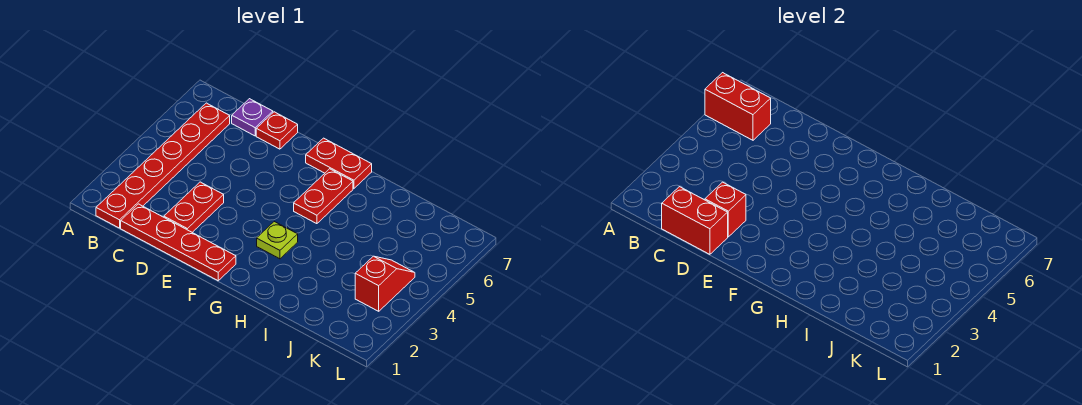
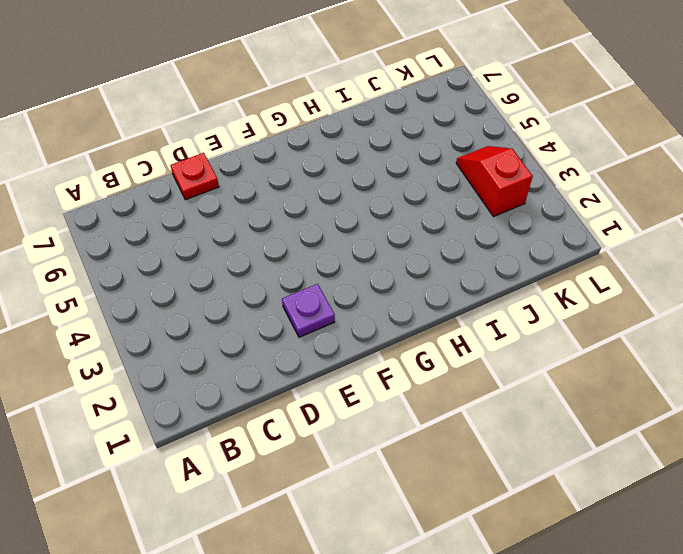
purple plate E2 level 1 -> purple plate C7 level 1
none -> red plate B1:B6 level 1
none -> red plate C1:F1 level 1
none -> red plate D2:D3 level 1

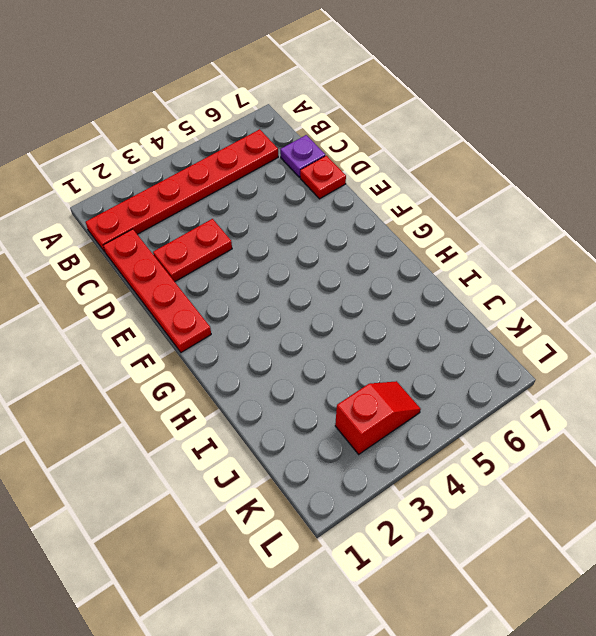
none -> red plate F7:G7 level 1
none -> lime plate G3 level 1
none -> red plate G5:G6 level 1

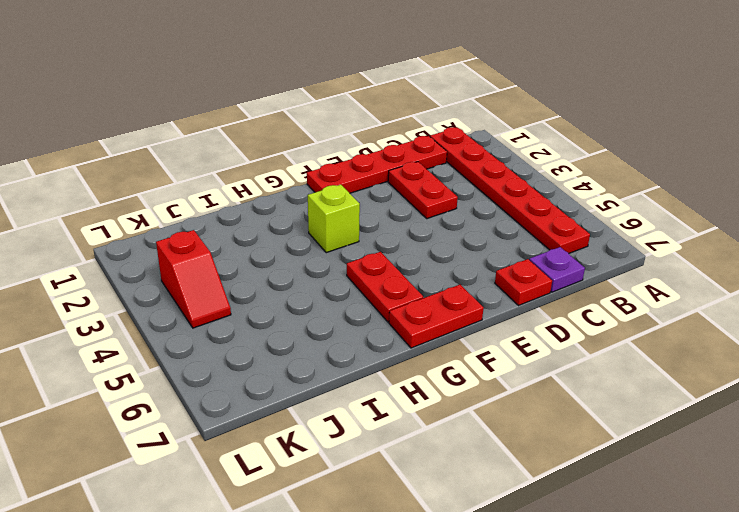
lime brick G3 level 1 -> lime plate G3 level 1
none -> red brick A6:B6 level 2
none -> red brick C1:D1 level 2
none -> red brick D2 level 2

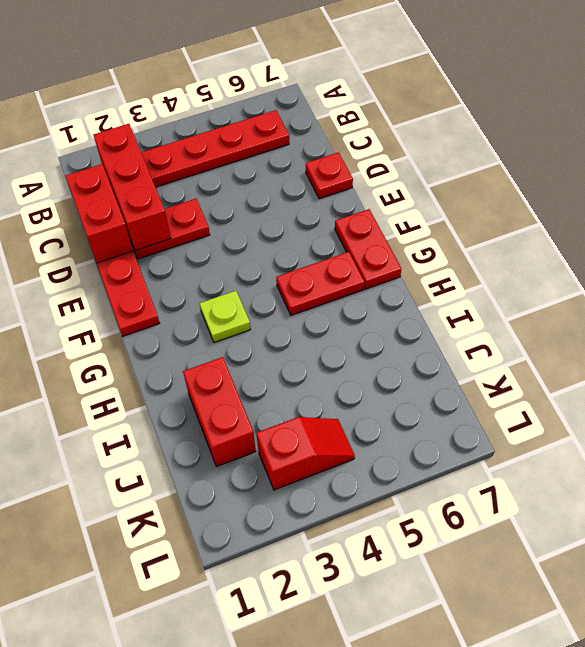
red brick B2:D2 level 2 -> red brick D2 level 2
red brick I2:J2 level 1 -> red brick A6:B6 level 2
none -> purple plate C7 level 1

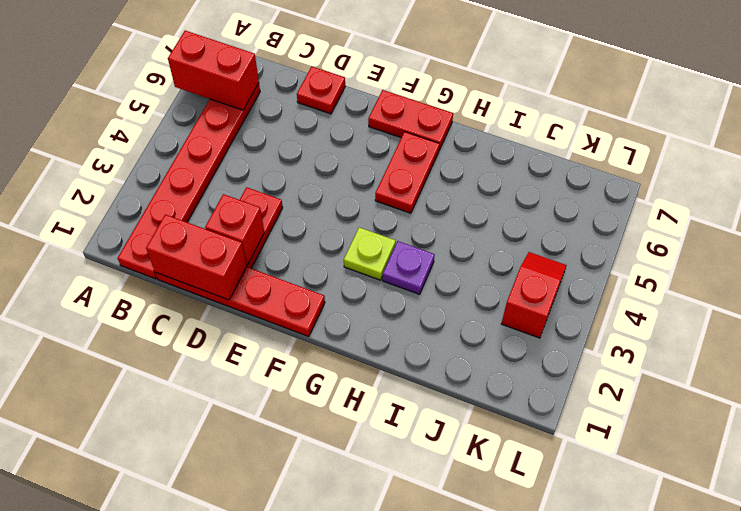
purple plate H3 level 1 -> purple plate C7 level 1

